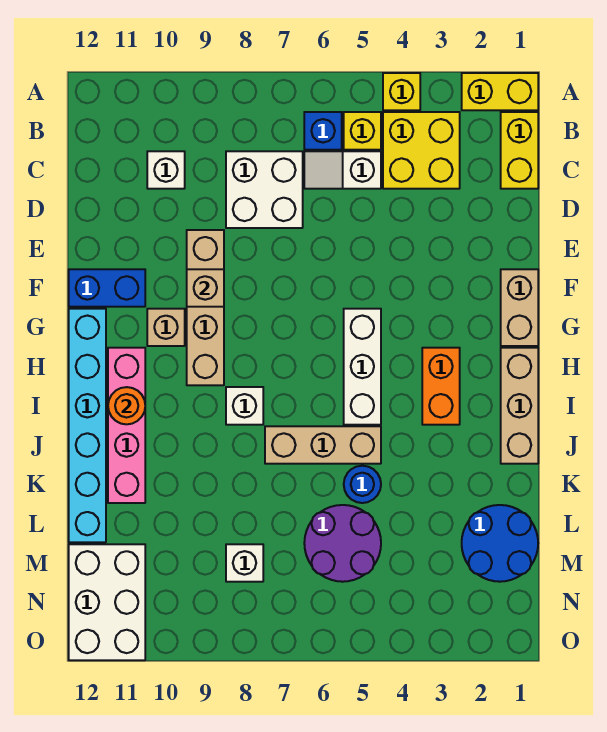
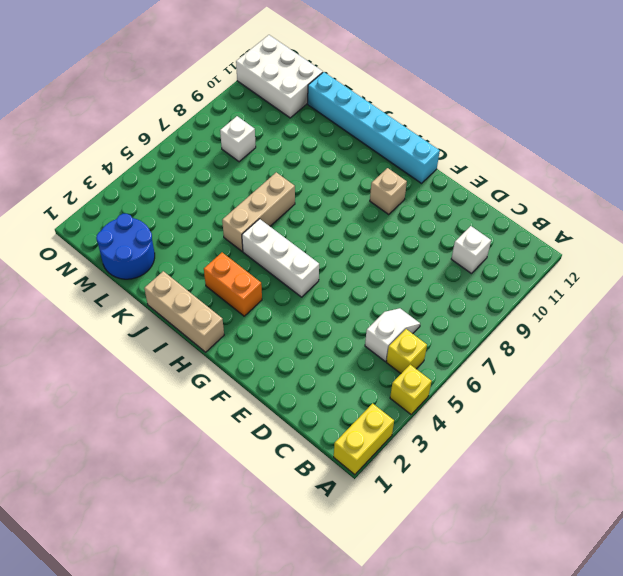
none -> yellow brick B1:C1 level 1
none -> yellow brick B3:C4 level 1
none -> blue brick B6 level 1

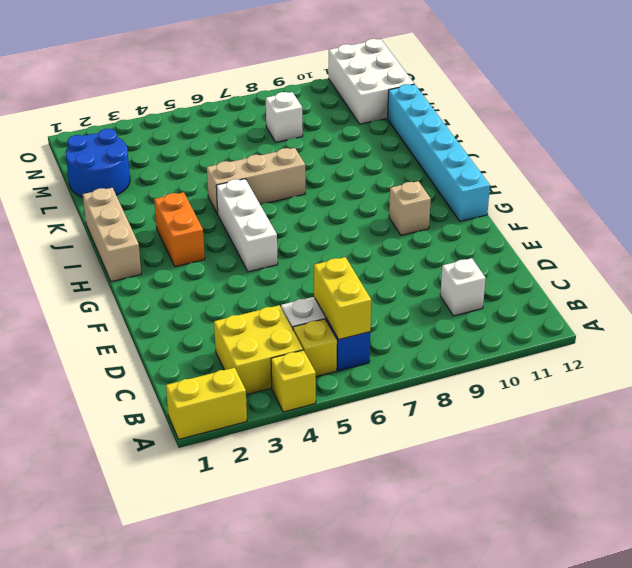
yellow brick B6:C6 level 2 -> yellow brick B1:C1 level 1
none -> white brick C7:D8 level 1
none -> tan brick E9:H9 level 1
none -> tan brick F1:G1 level 1

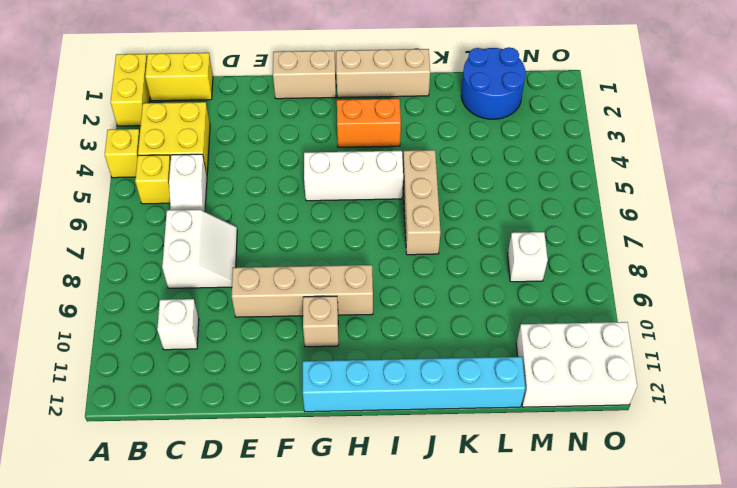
white slope C7:D8 level 1 top C -> white brick C7:D8 level 1
none -> blue brick B6 level 1
none -> blue brick F11:F12 level 1
none -> pink brick H11:K11 level 1

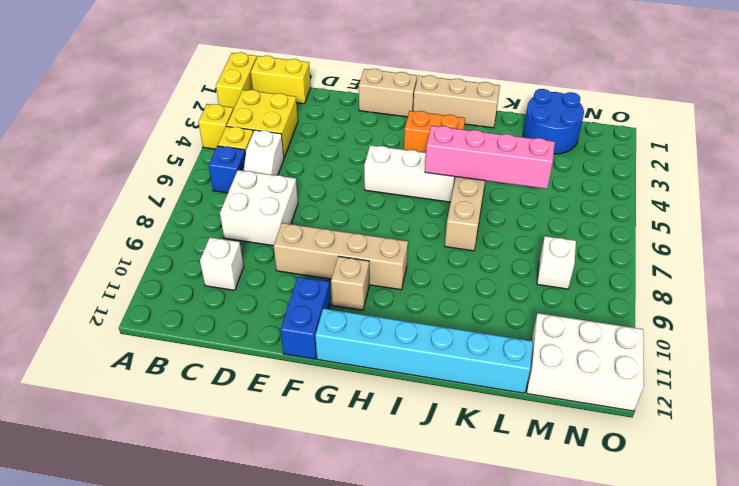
pink brick I5:L5 level 2 -> pink brick H11:K11 level 1
none -> white brick I8 level 1
none -> blue round brick K5 level 1
none -> purple round brick L5:M6 level 1

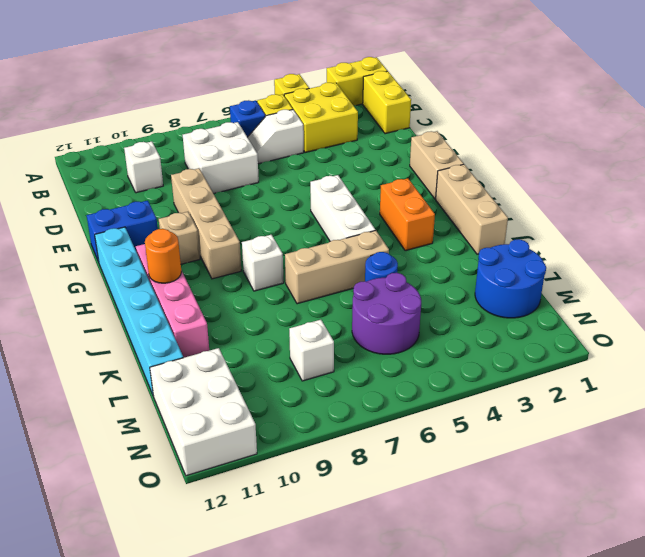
none -> tan brick F9 level 2

